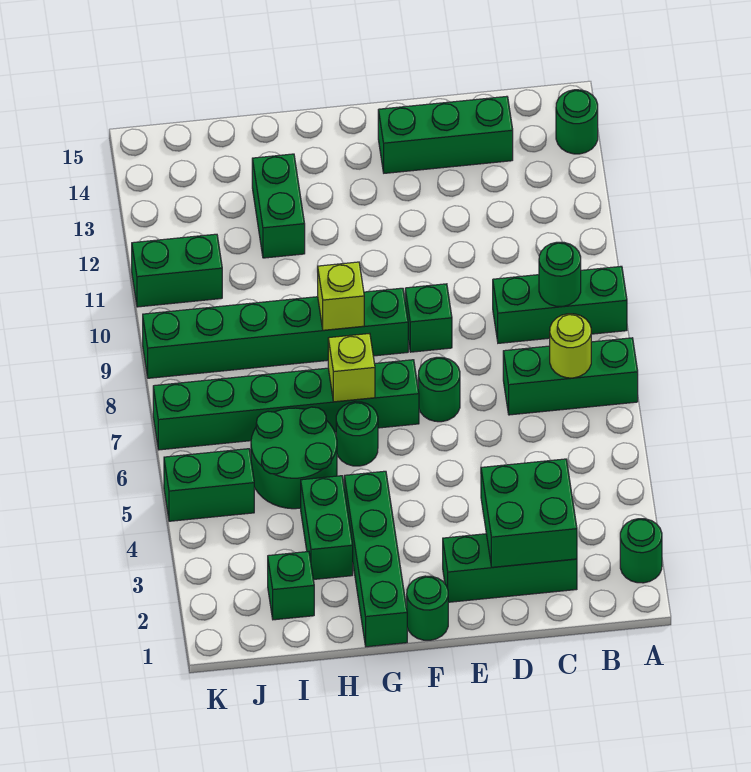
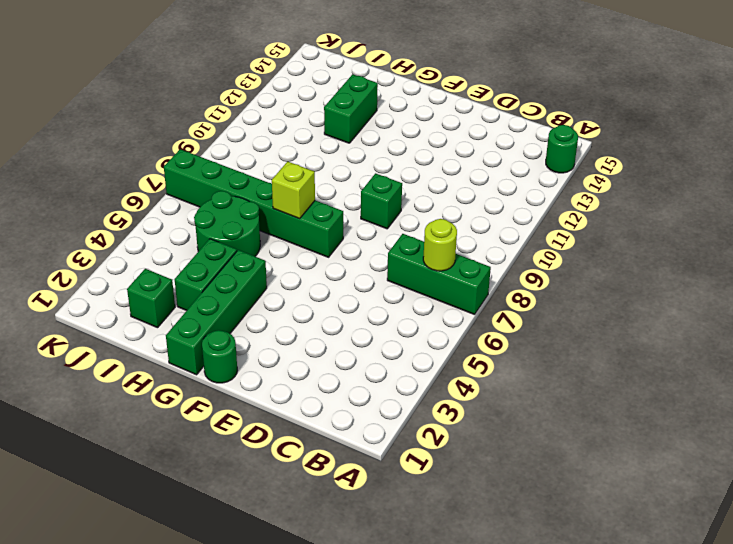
none -> green round brick A2 level 1
none -> green brick A9:C9 level 1
none -> green brick C2:E2 level 1

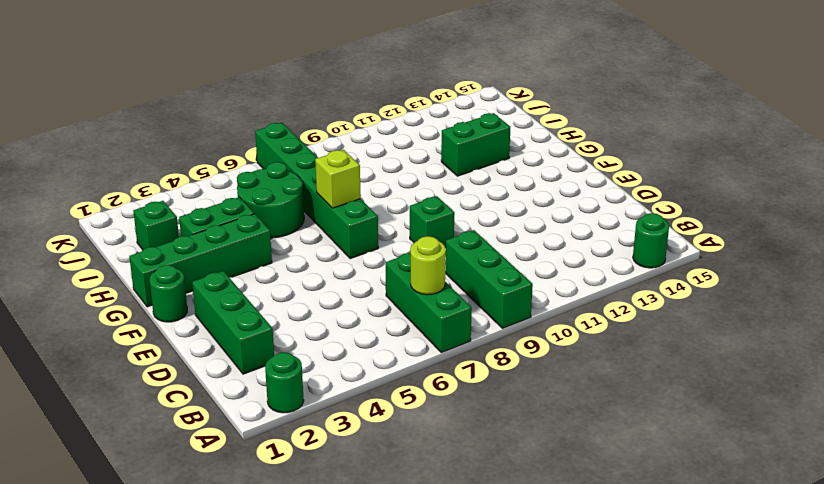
none -> green brick C14:E14 level 1
none -> green round brick E7 level 1
none -> green brick F9:K9 level 1

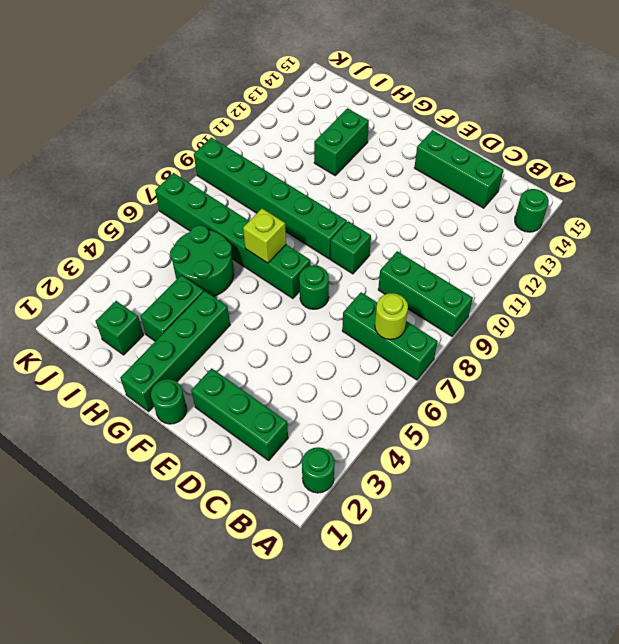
none -> green round brick G6 level 1
none -> green brick J5:K5 level 1
none -> green brick J11:K11 level 1

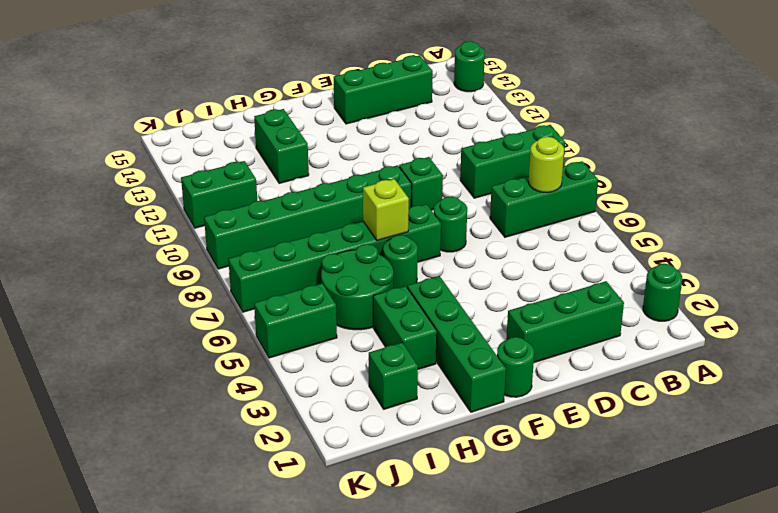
none -> green round brick B9 level 2
none -> green brick C2:D3 level 2
none -> lime brick G9 level 2

